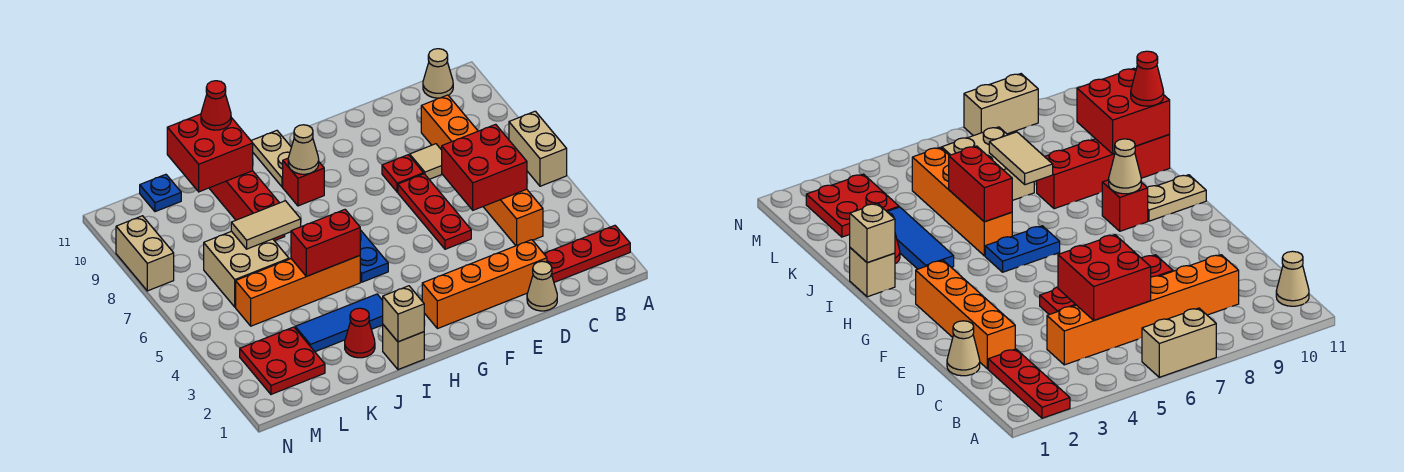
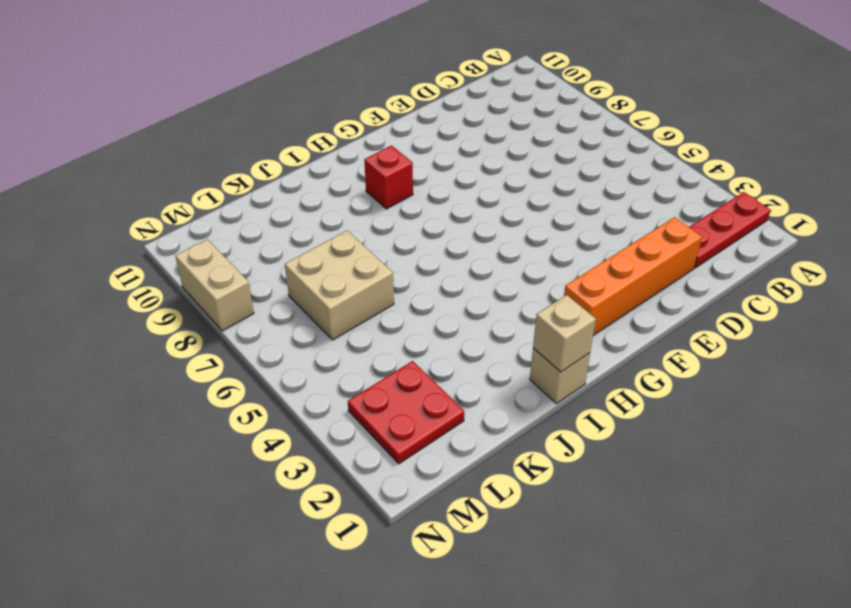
none -> tan brick A6:A7 level 1
none -> tan cone B11 level 1
none -> orange brick C4:C9 level 1

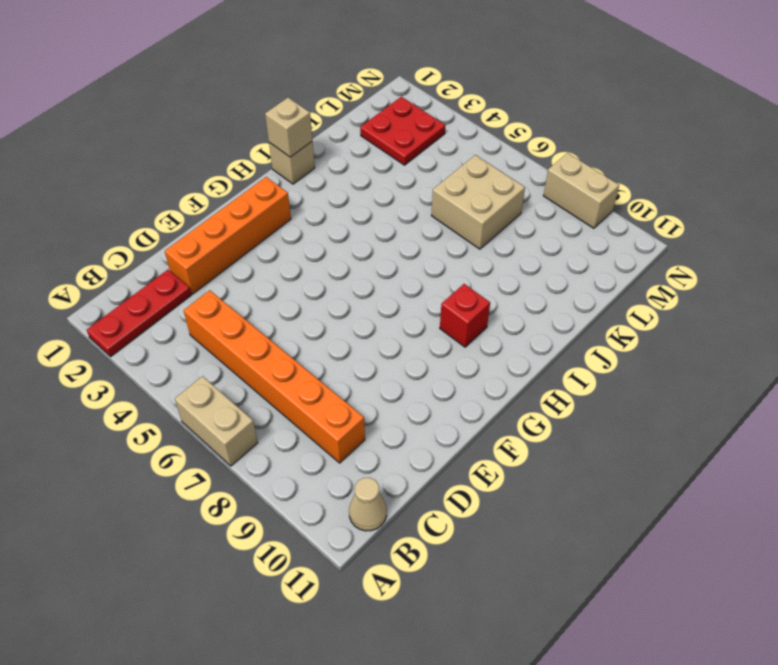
none -> tan cone D1 level 1
none -> tan tile D8 level 1
none -> red plate E5:E7 level 1

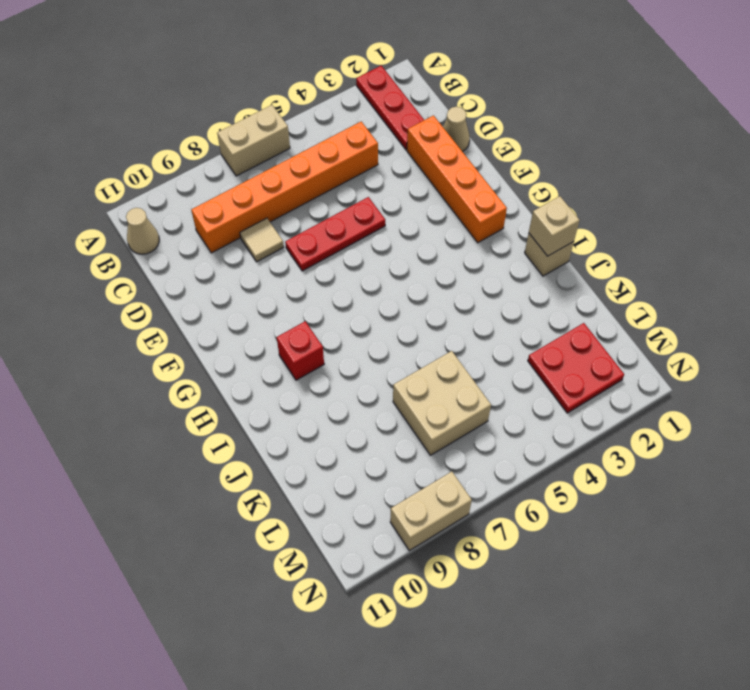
none -> red plate E8 level 1
none -> blue plate H5:H6 level 1
none -> tan plate H10:H11 level 1

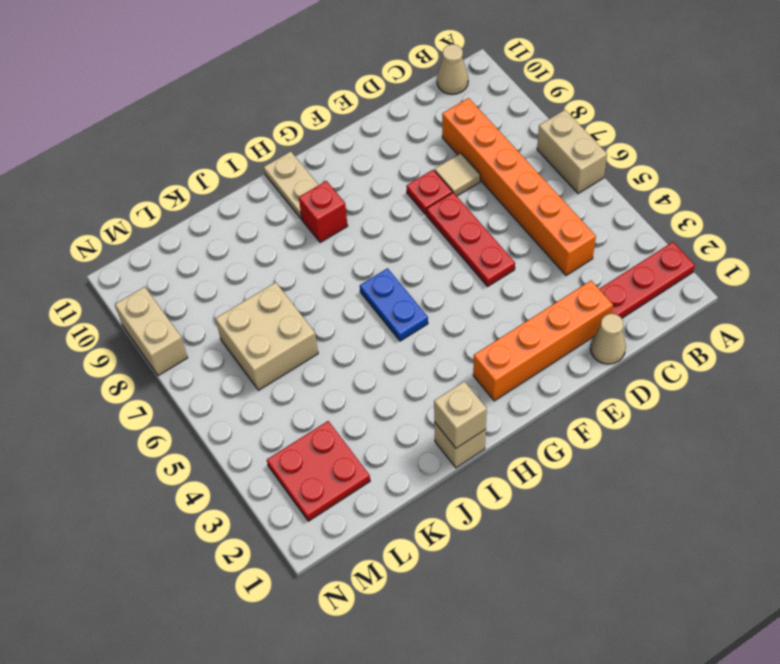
none -> blue tile I3:K3 level 1
none -> orange brick I5:L5 level 1
none -> red cone J2 level 1

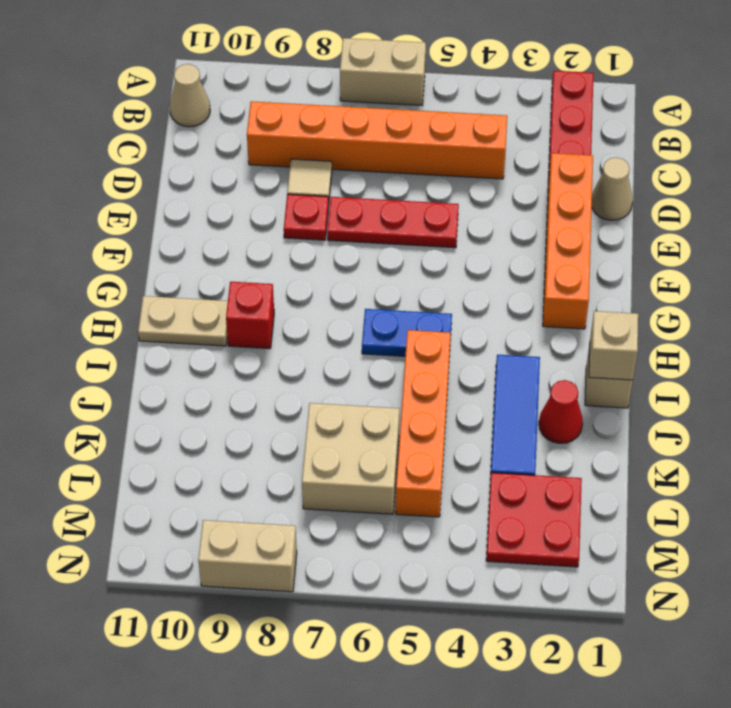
none -> red brick J8:J11 level 1
none -> blue plate L11 level 1
none -> red brick C5:D6 level 2

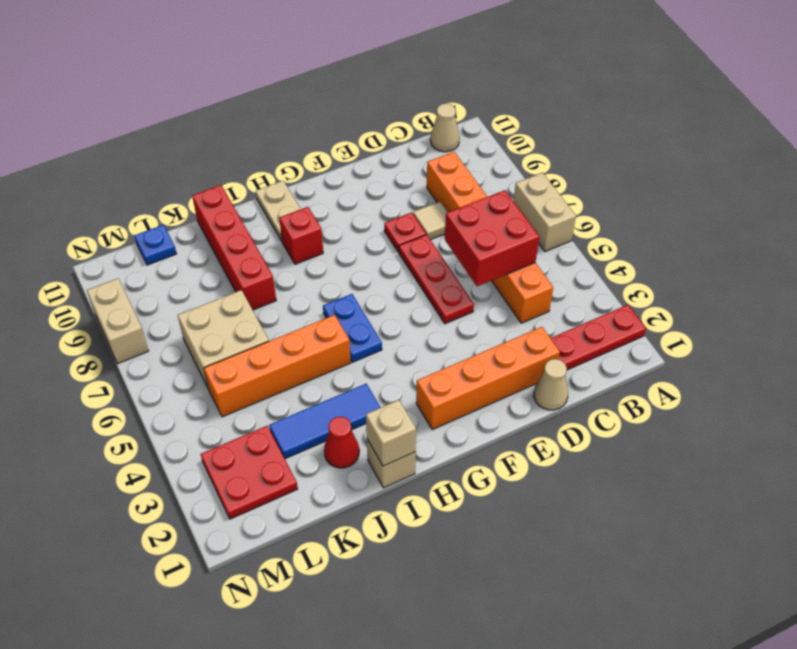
none -> tan cone H9 level 2
none -> red brick I5:J5 level 2
none -> tan tile J7:K7 level 2

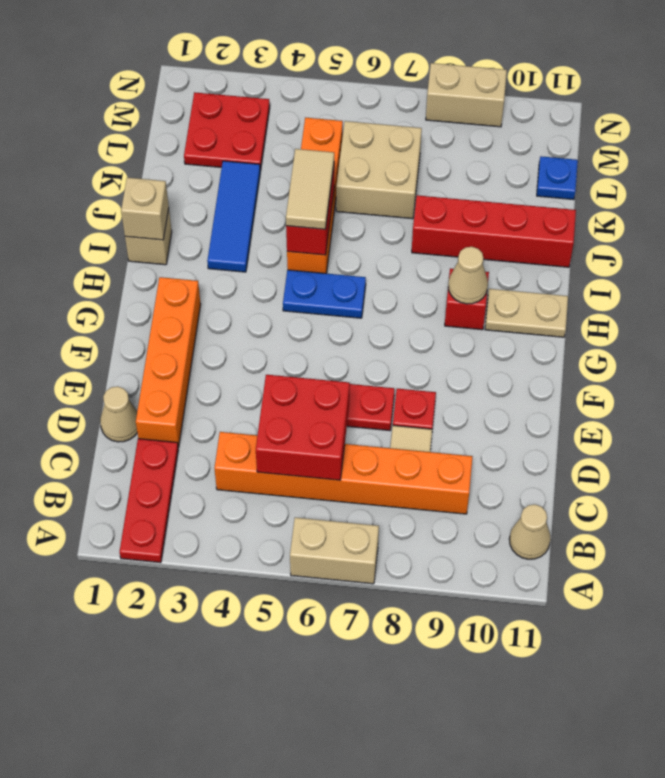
tan tile I5:J5 level 3 -> tan tile J7:K7 level 2
none -> red cone J2 level 1
none -> red brick J10:K11 level 2
none -> red cone J11 level 3

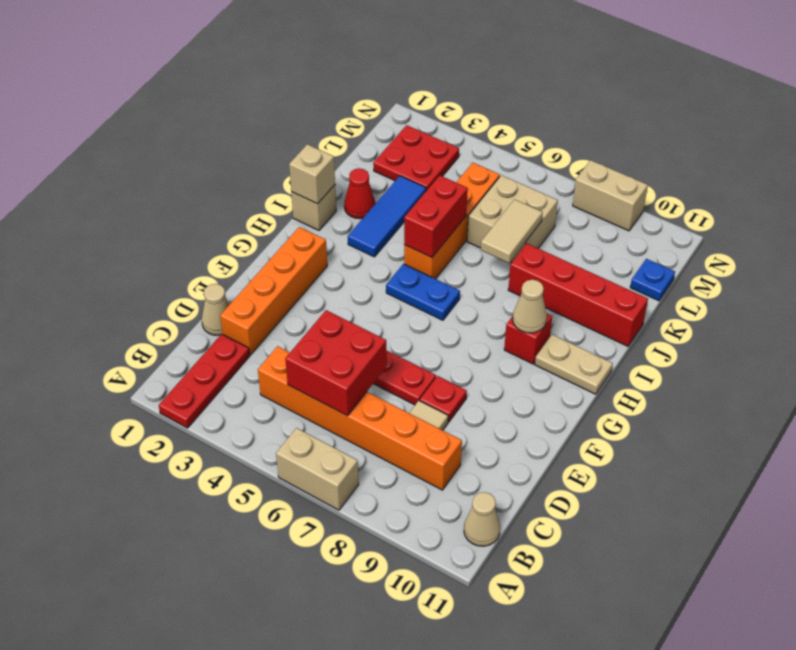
none -> red brick J10:K11 level 2
none -> red cone J11 level 3

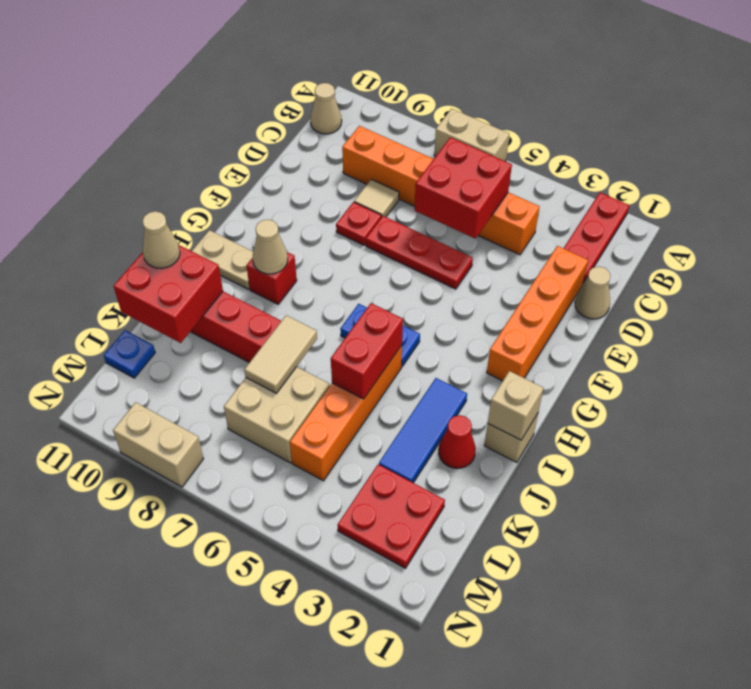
tan cone J11 level 3 -> red cone J11 level 3

